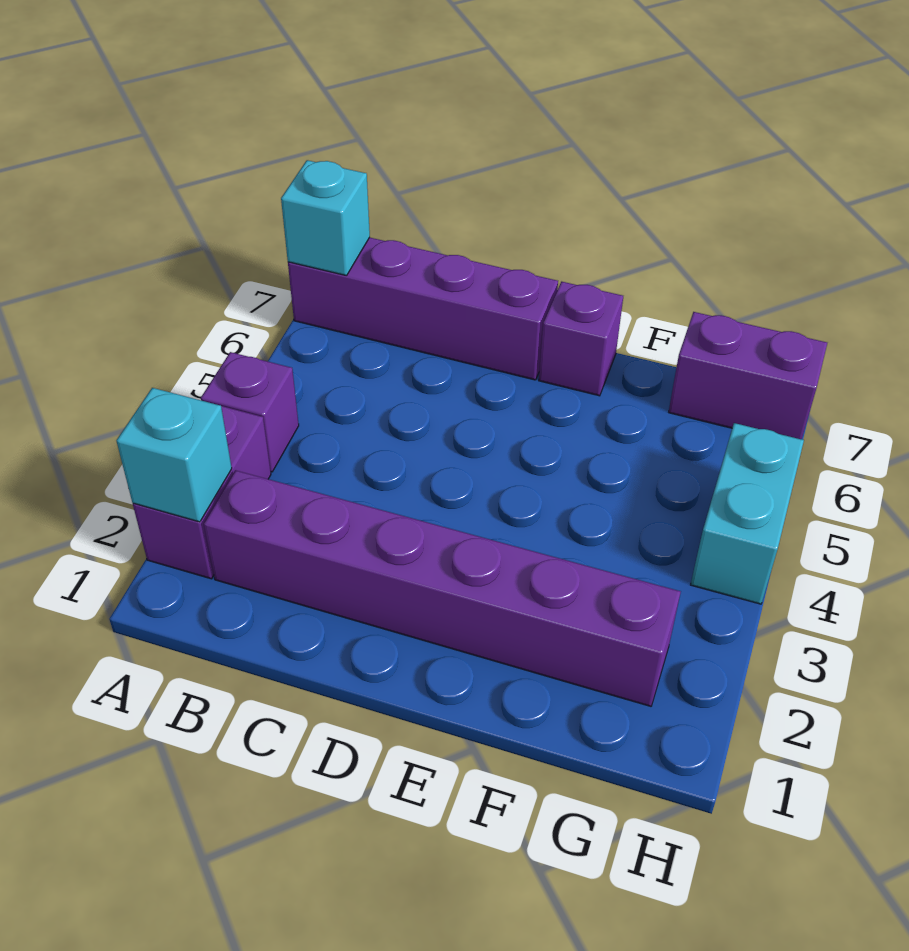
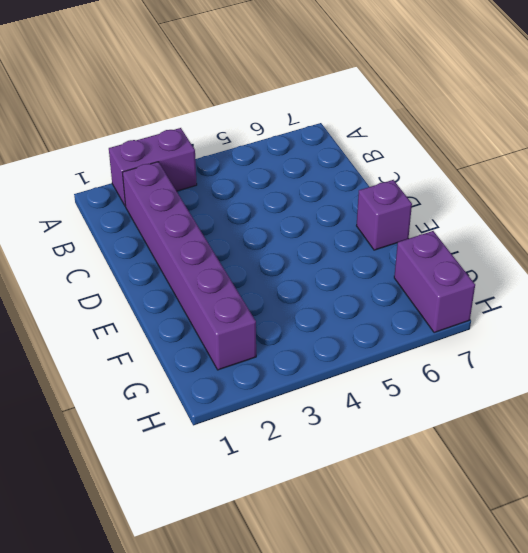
none -> purple brick A4 level 1
none -> purple brick A7:D7 level 1

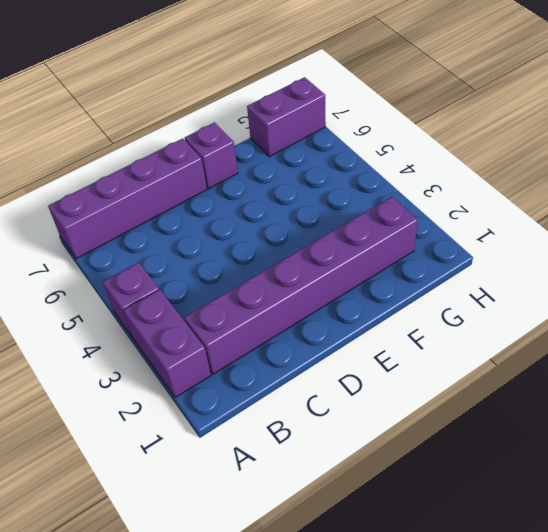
none -> cyan brick H4:H5 level 1
none -> cyan brick A2 level 2

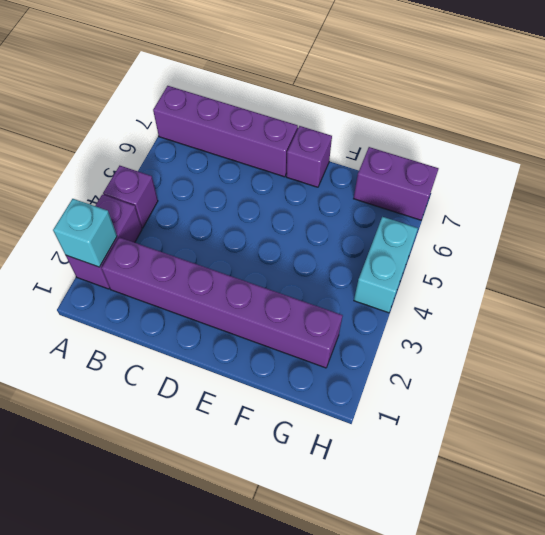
none -> cyan brick A7 level 2

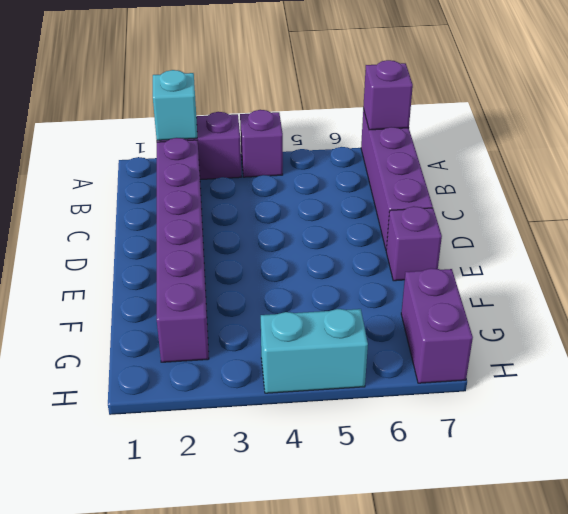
purple brick A7 level 2 -> cyan brick A7 level 2

